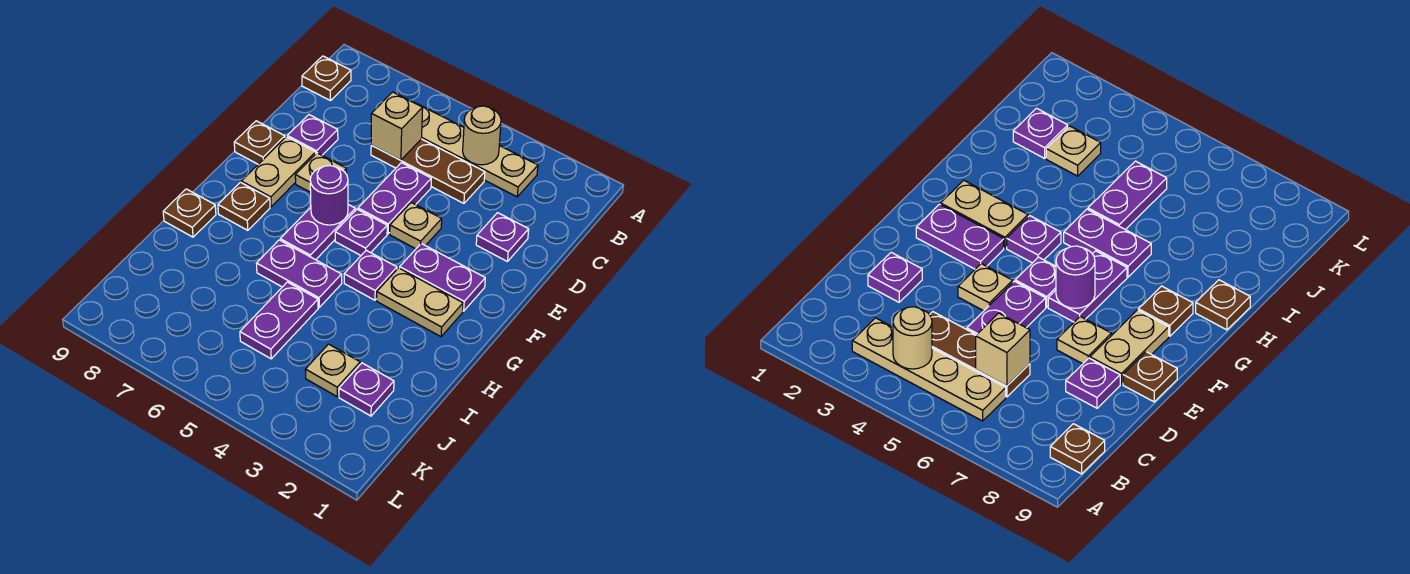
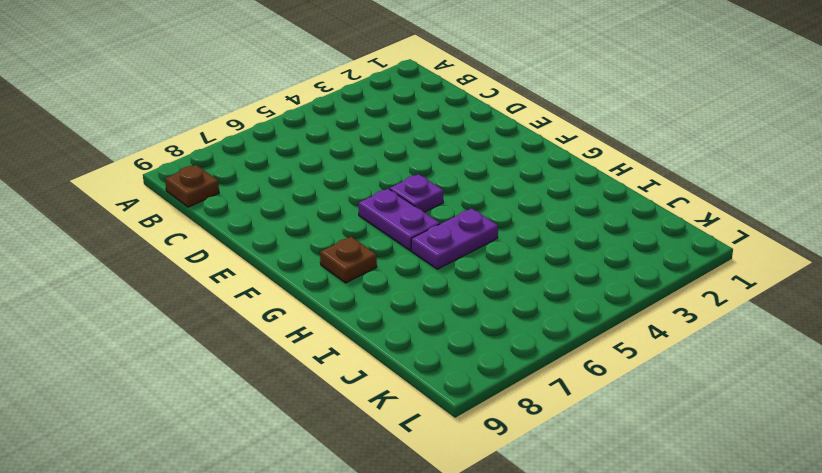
none -> tan plate B3:B6 level 1
none -> brown plate C4:C6 level 1
none -> purple plate D2 level 1

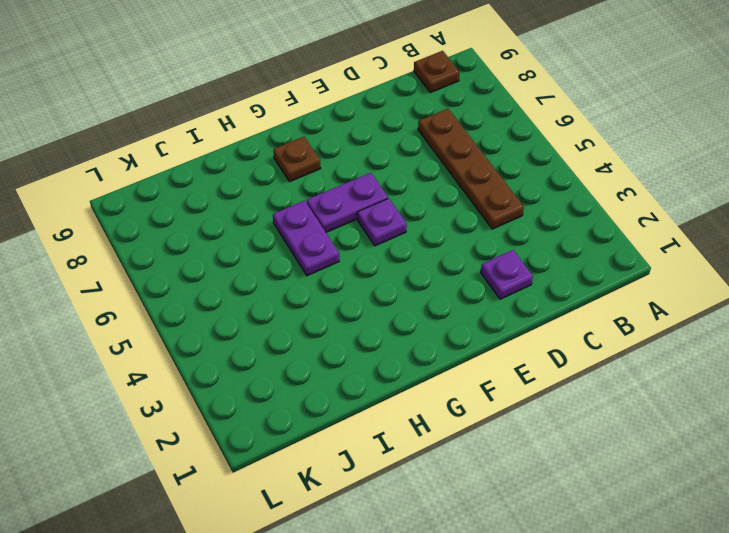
brown plate C4:C7 level 1 -> brown plate C4:C6 level 1
none -> tan plate B3:B6 level 1
none -> purple plate D5:E5 level 1
none -> purple plate D8 level 1

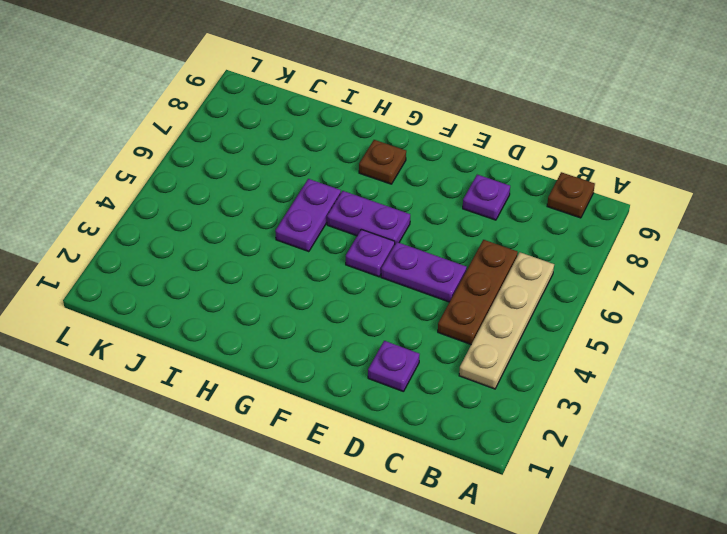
none -> tan plate E4 level 1
none -> tan plate E7 level 1
none -> tan plate E8:F8 level 1

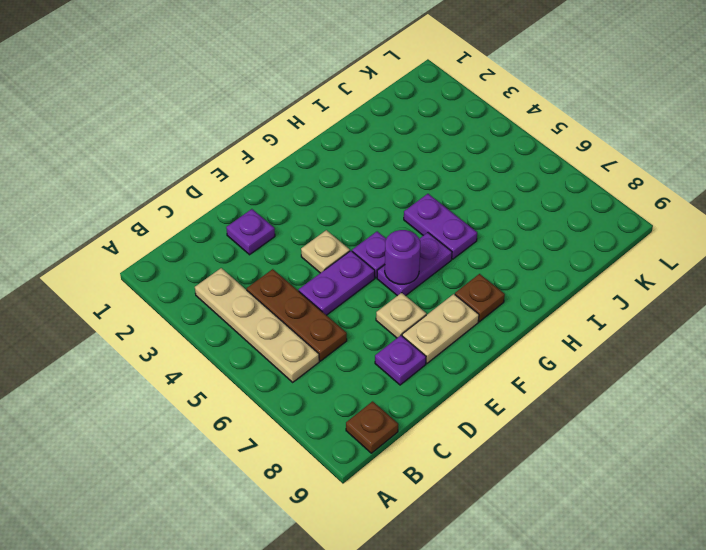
none -> brown plate E9 level 1
none -> purple plate F2:F3 level 1
none -> tan plate G2:G3 level 1

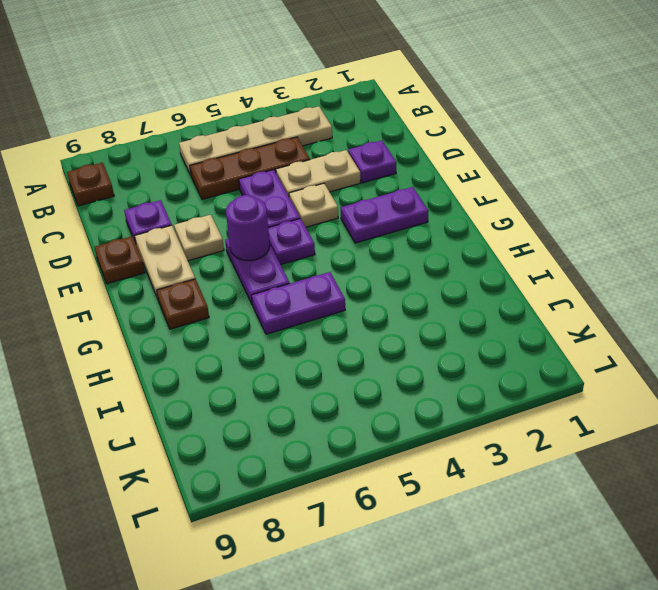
tan plate D3:D4 level 1 -> tan plate G2:G3 level 1
none -> purple plate G4 level 1
none -> brown plate H9 level 1
none -> purple plate I5:J5 level 1

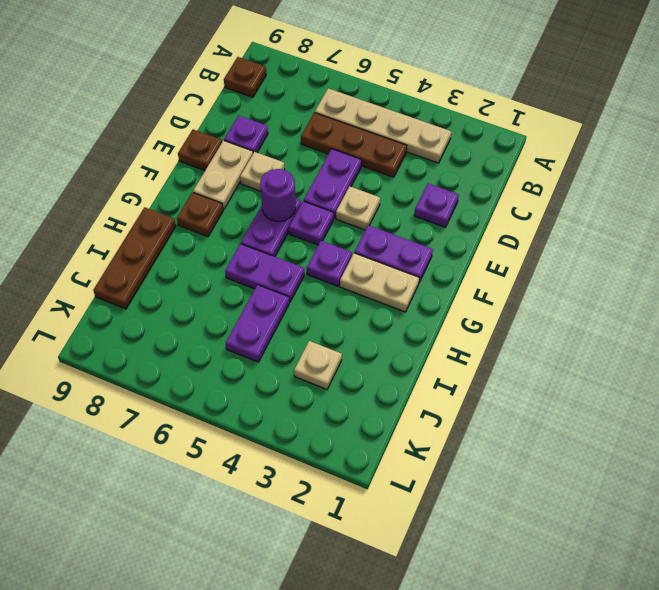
brown plate H9:J9 level 1 -> brown plate H9 level 1
none -> purple plate J2 level 1
none -> tan round brick B4 level 2
none -> tan brick C6 level 2

